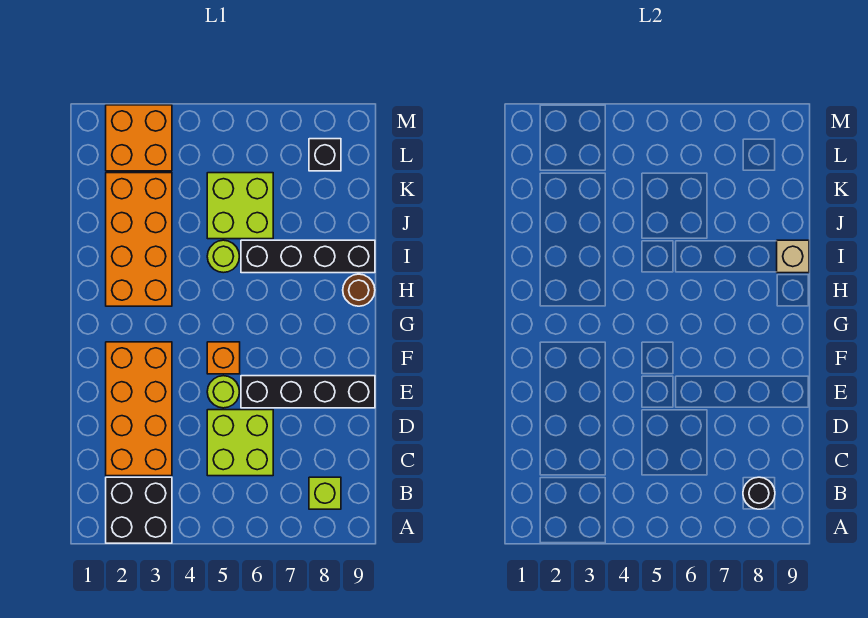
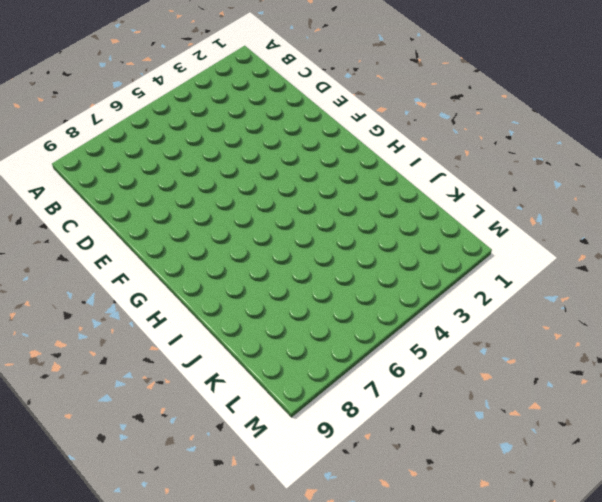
none -> black brick A2:B3 level 1
none -> lime brick B8 level 1
none -> orange brick C2:F3 level 1

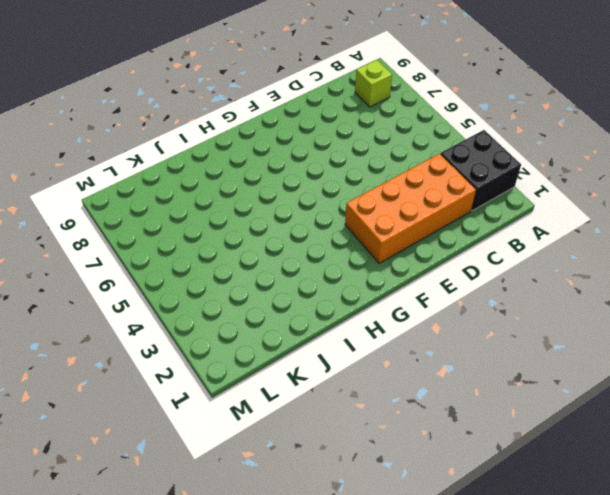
none -> lime brick C5:D6 level 1
none -> lime round brick E5 level 1
none -> black brick E6:E9 level 1

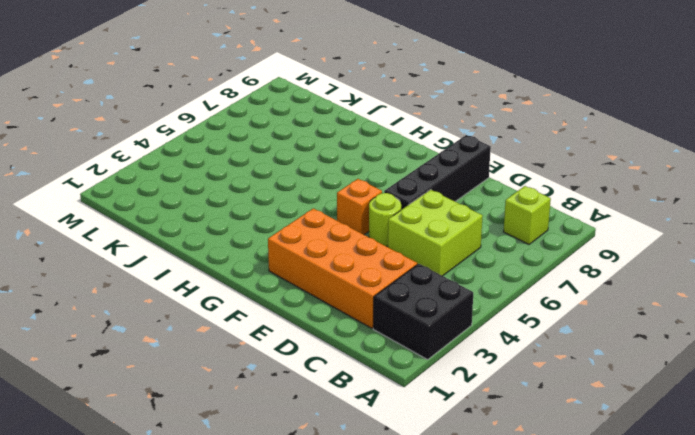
none -> orange brick H2:K3 level 1
none -> brown round brick H9 level 1
none -> lime round brick I5 level 1

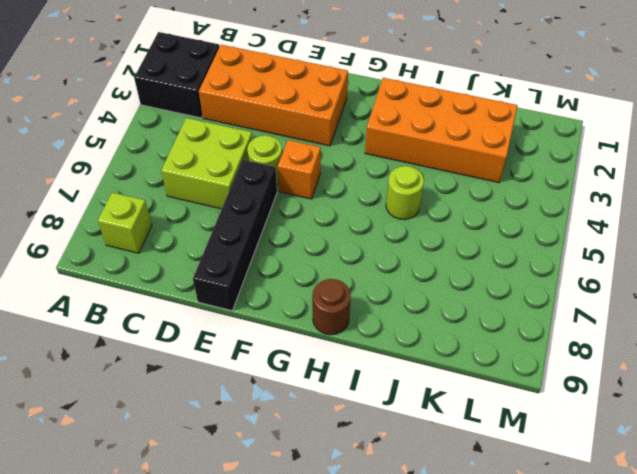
none -> black brick I6:I9 level 1
none -> lime brick J5:K6 level 1
none -> orange brick L2:M3 level 1

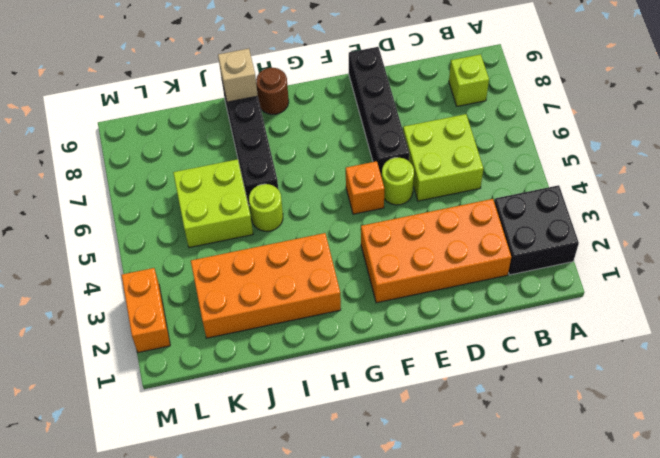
orange brick M2:M3 level 1 -> orange brick L2:M3 level 1
none -> black brick L8 level 1
none -> black round brick B8 level 2

